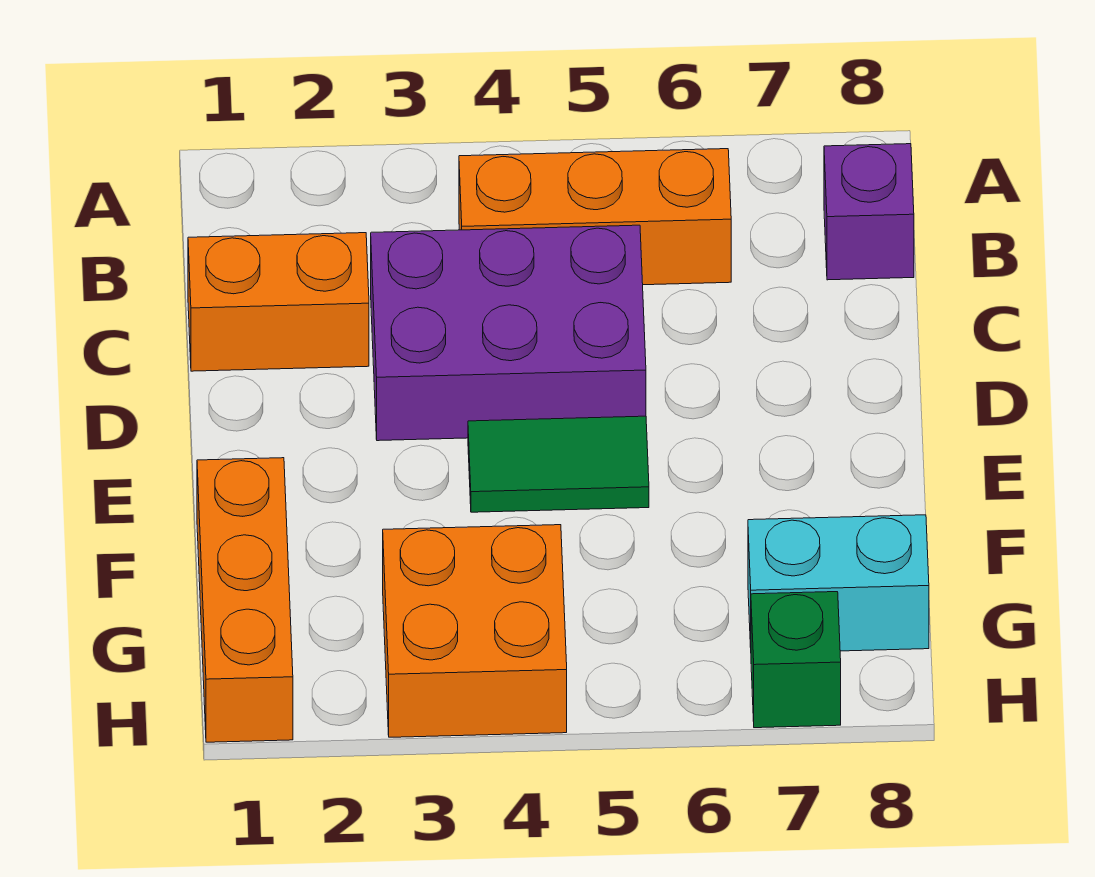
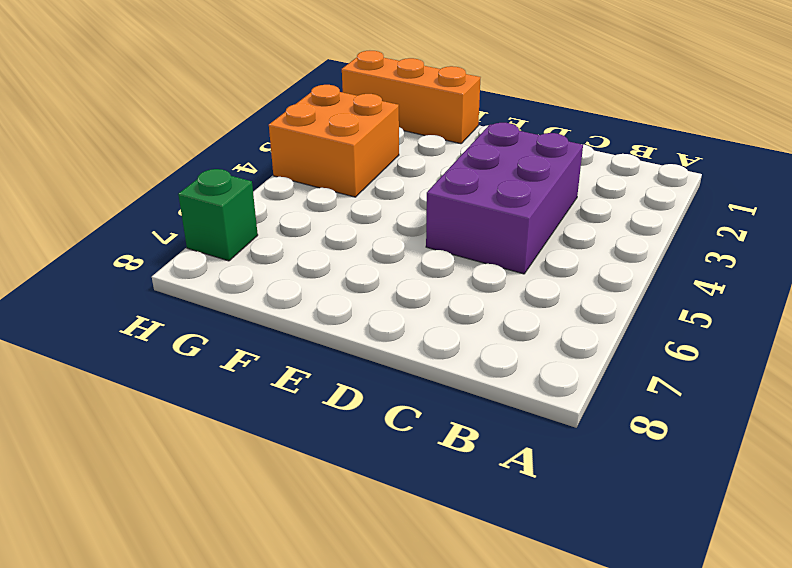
none -> orange brick B4:B6 level 1
none -> purple brick B8 level 1

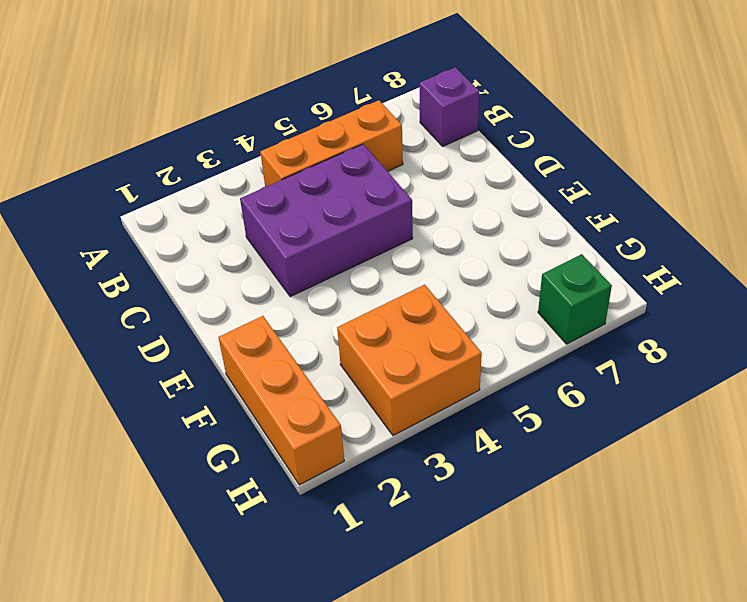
none -> orange brick C1:C2 level 1
none -> green tile E4:E5 level 1

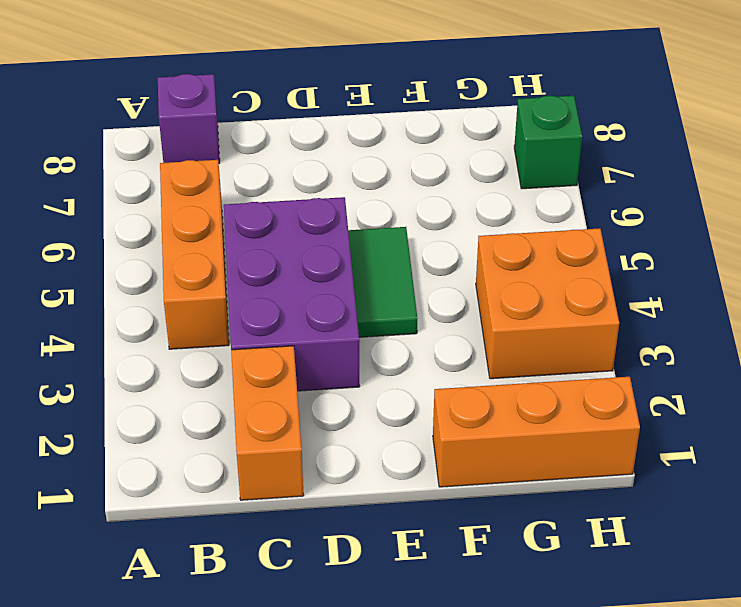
none -> cyan brick G7:G8 level 1

